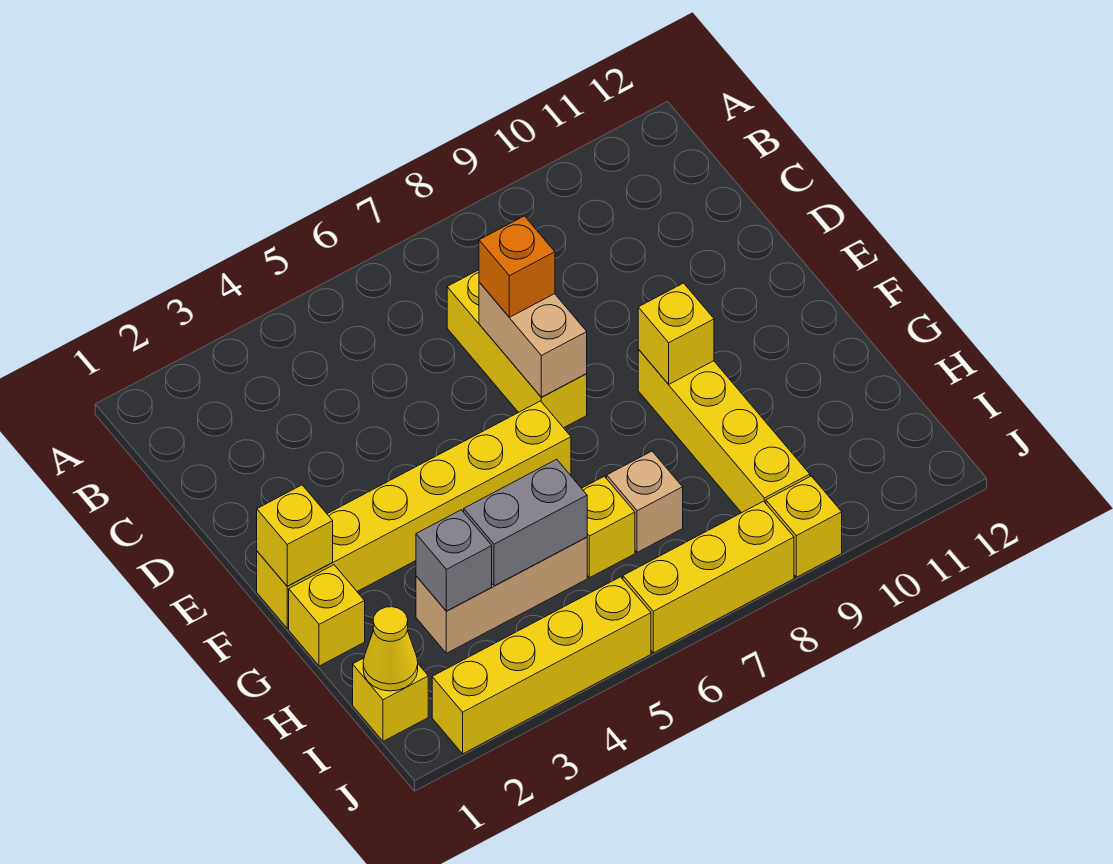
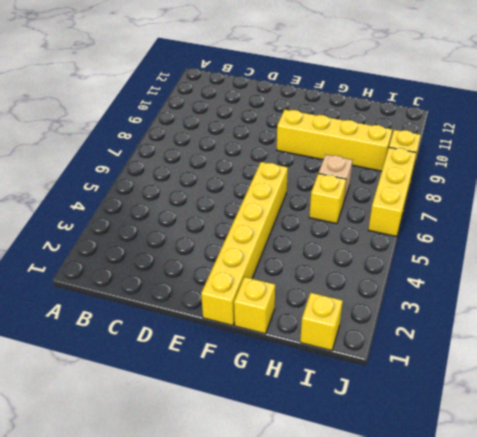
none -> yellow brick C7:E7 level 1
none -> tan brick H3:H5 level 1
none -> yellow brick J2:J5 level 1

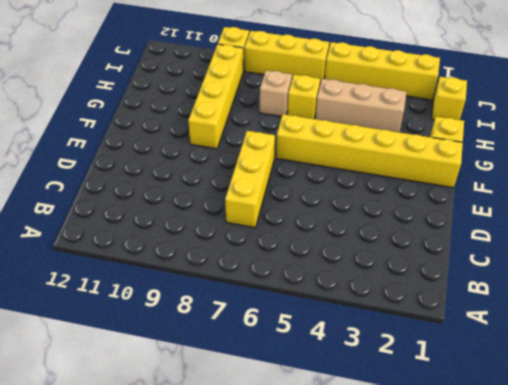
none -> tan brick D7:E7 level 2
none -> yellow brick F1 level 2
none -> yellow brick F9 level 2

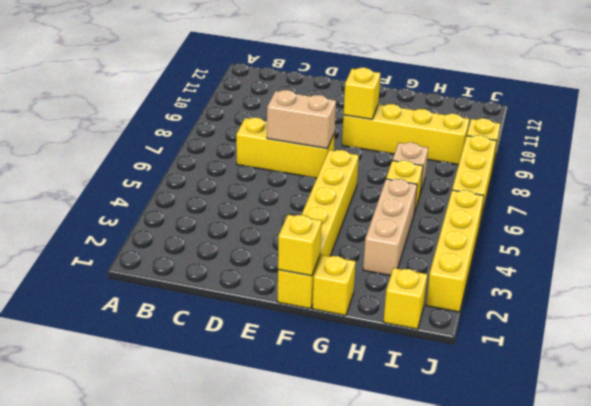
none -> grey brick H3 level 2
none -> grey brick H4:H5 level 2
none -> yellow cone I1 level 2

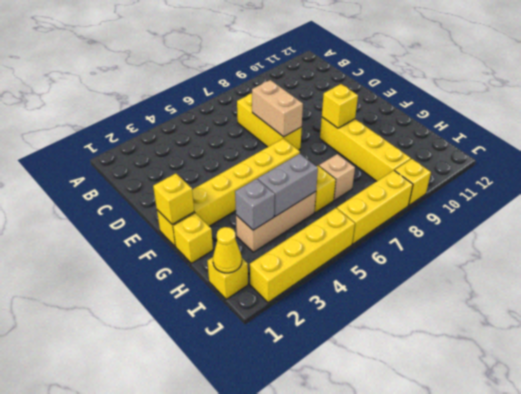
none -> orange brick D7 level 3

